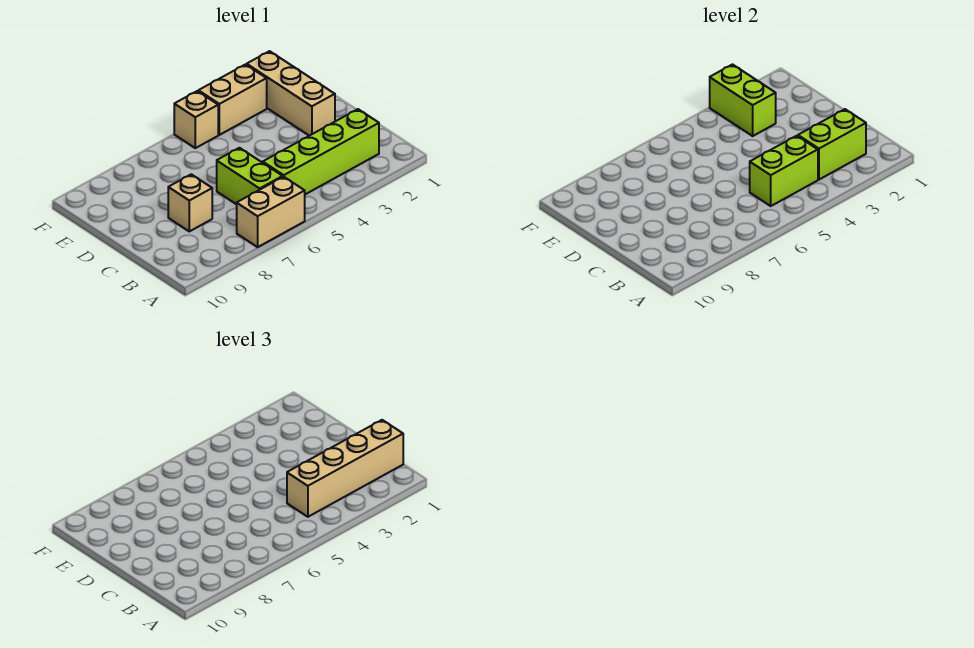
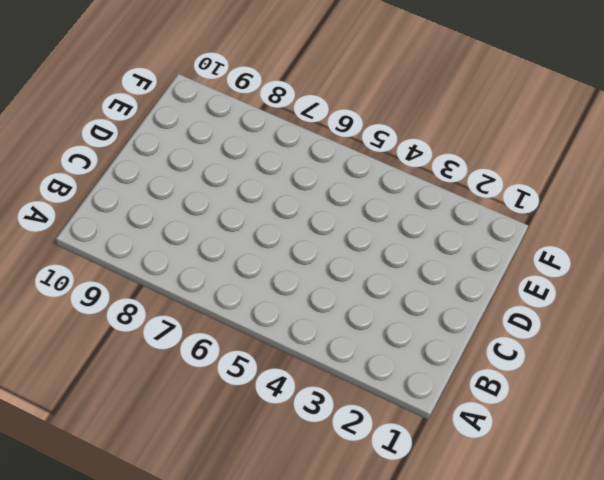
none -> tan brick A6:A7 level 1
none -> lime brick B2:B5 level 1

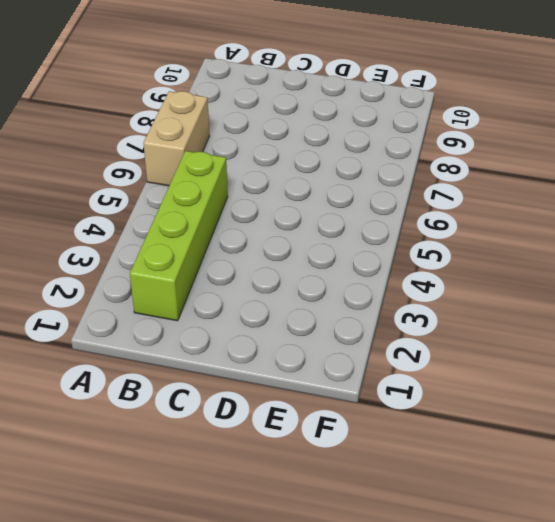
none -> lime brick B6:C6 level 1
none -> tan brick C8 level 1

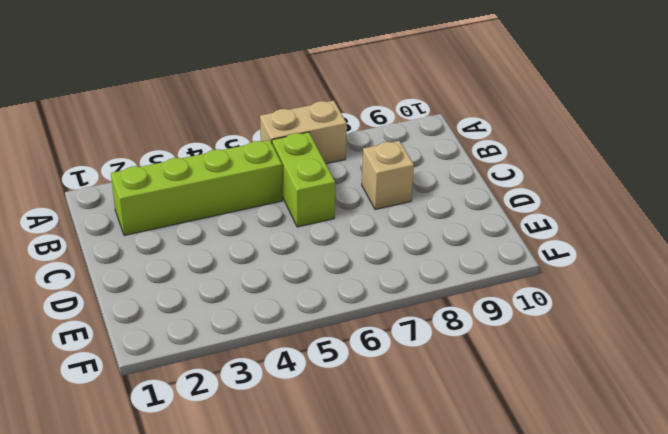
none -> tan brick D2:F2 level 1
none -> tan brick F3:F4 level 1

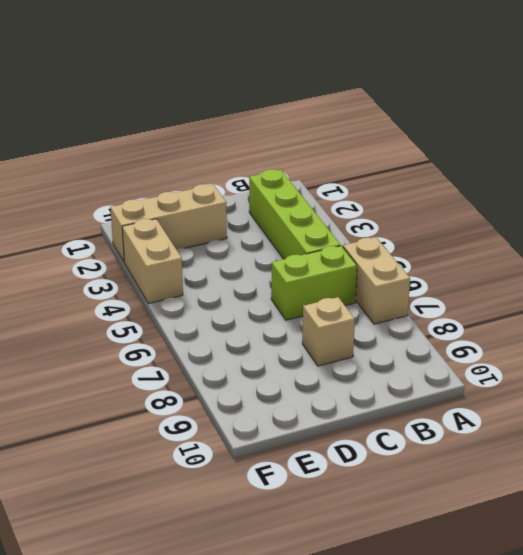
none -> tan brick F5 level 1
none -> lime brick B2:B3 level 2

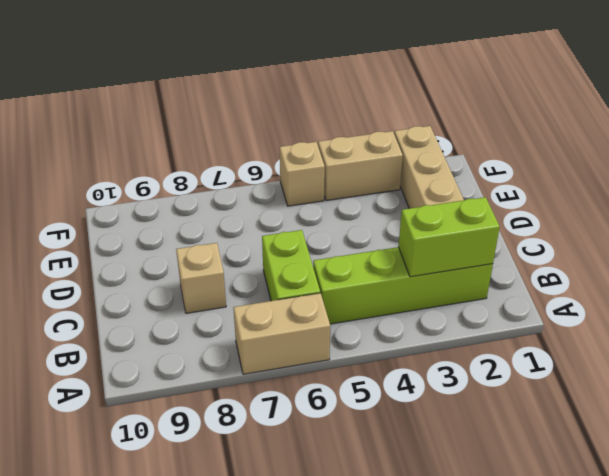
none -> lime brick B4:B5 level 2
none -> lime brick E3:F3 level 2

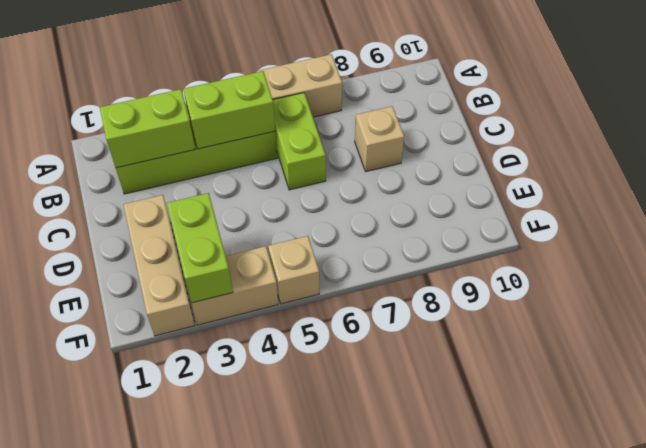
none -> tan brick B1:B4 level 3

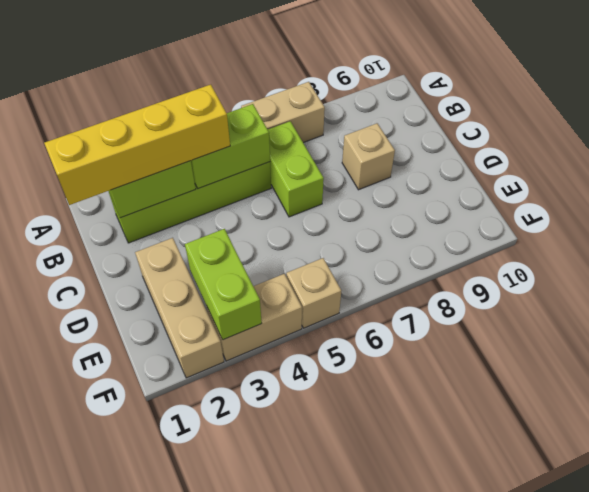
yellow brick B1:B4 level 3 -> tan brick B1:B4 level 3

